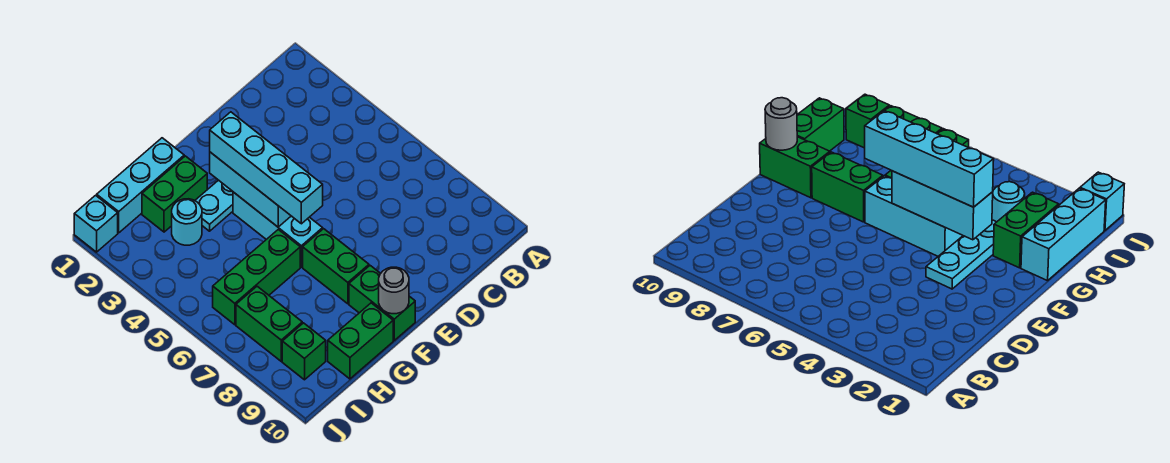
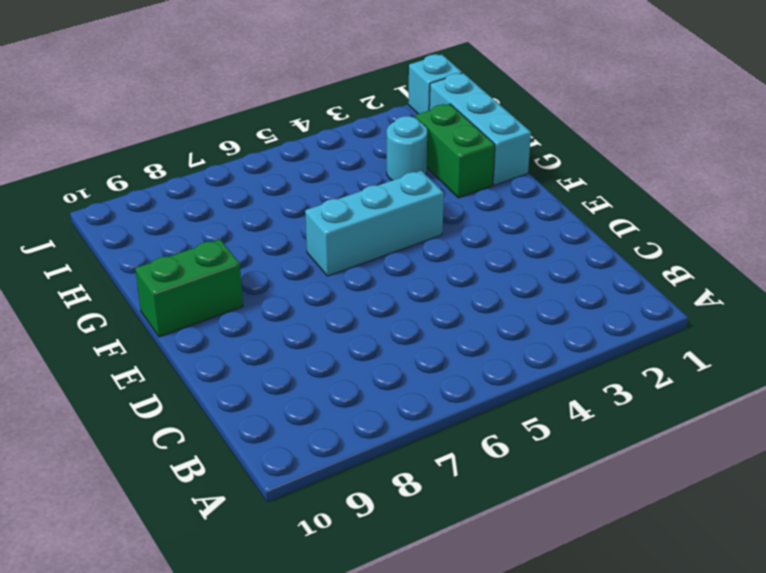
none -> cyan plate E3:G3 level 1
none -> green brick F7:F8 level 1
none -> green brick G6:I6 level 1

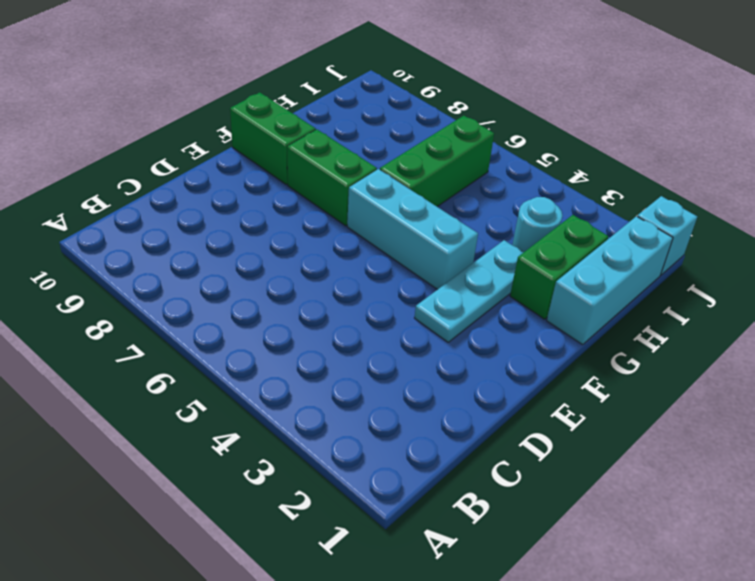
none -> green brick G10:H10 level 1
none -> green brick I7:I8 level 1
none -> green brick I9 level 1

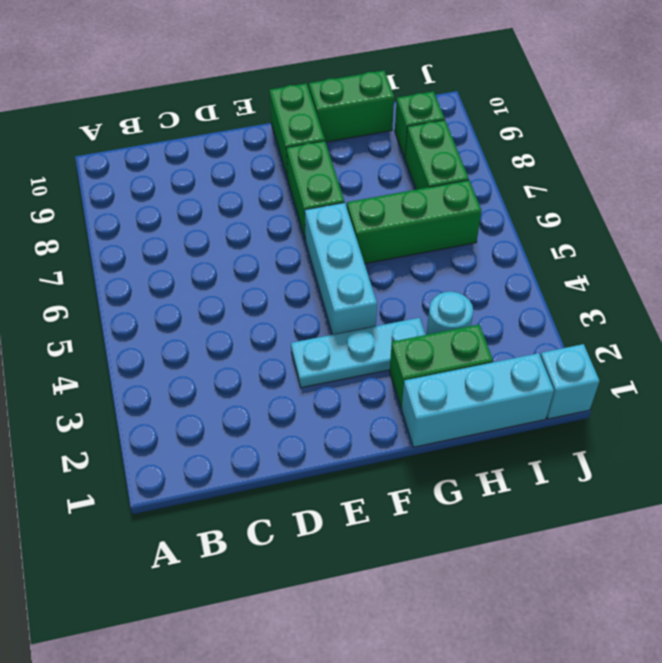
none -> cyan brick F3:F5 level 2
none -> grey round brick F10 level 2
none -> cyan brick F3:F6 level 3

